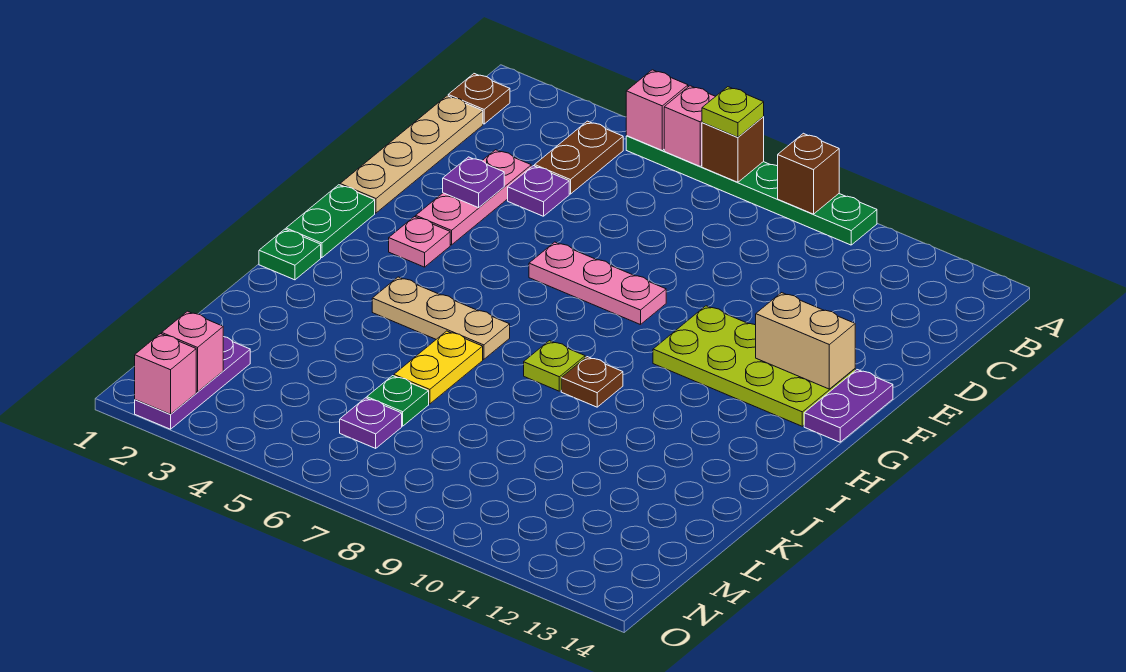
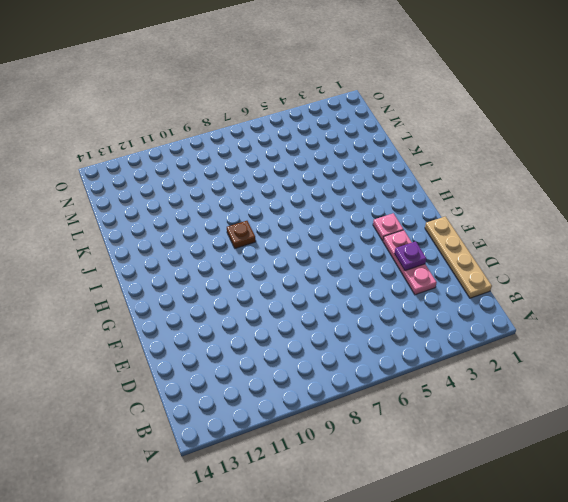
none -> green plate A5:A10 level 1
none -> brown plate B1 level 1
none -> brown plate B4:C4 level 1

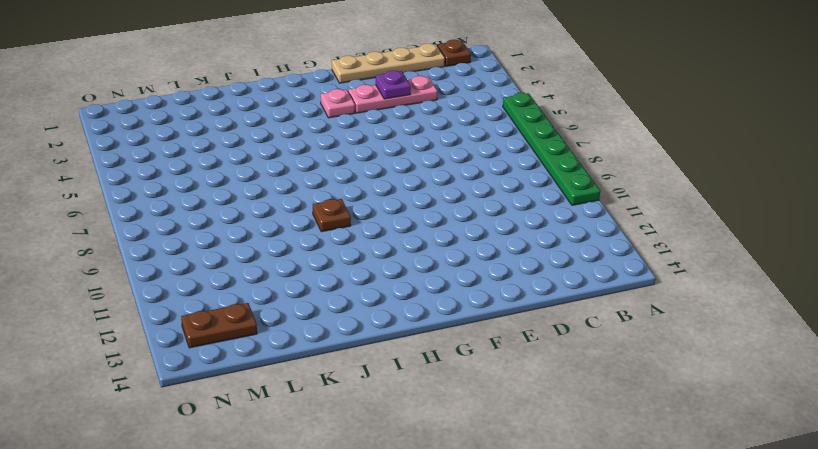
brown plate M13:N13 level 1 -> brown plate B4:C4 level 1
none -> purple plate D4 level 1
none -> pink plate F6:F8 level 1
none -> lime plate F10:G13 level 1

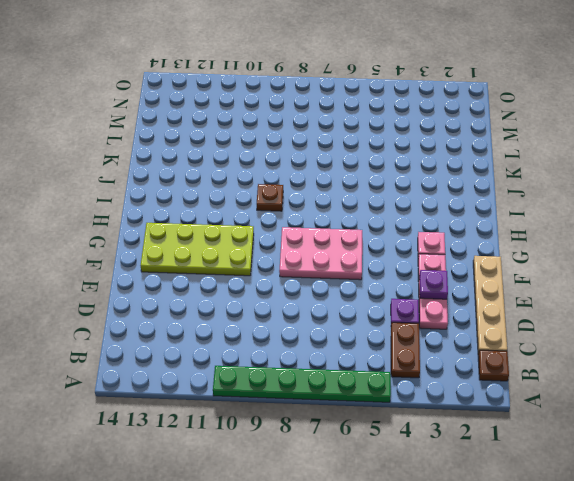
pink plate F6:G8 level 1 -> pink plate F6:F8 level 1
none -> purple plate F14:G14 level 1
none -> green plate G1:H1 level 1
none -> green plate I1 level 1

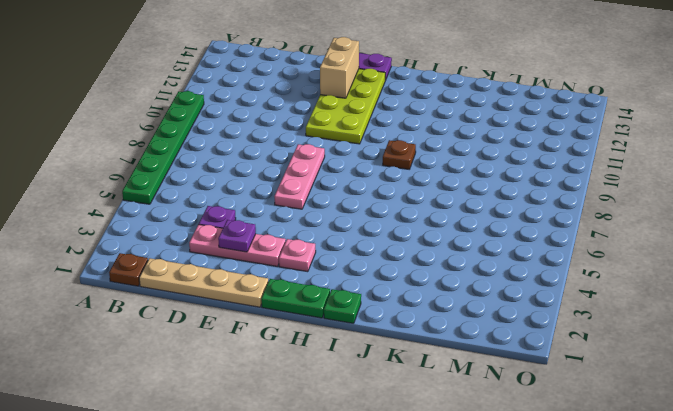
none -> brown plate B4:C4 level 1
none -> tan plate I4:I6 level 1
none -> lime plate I8 level 1

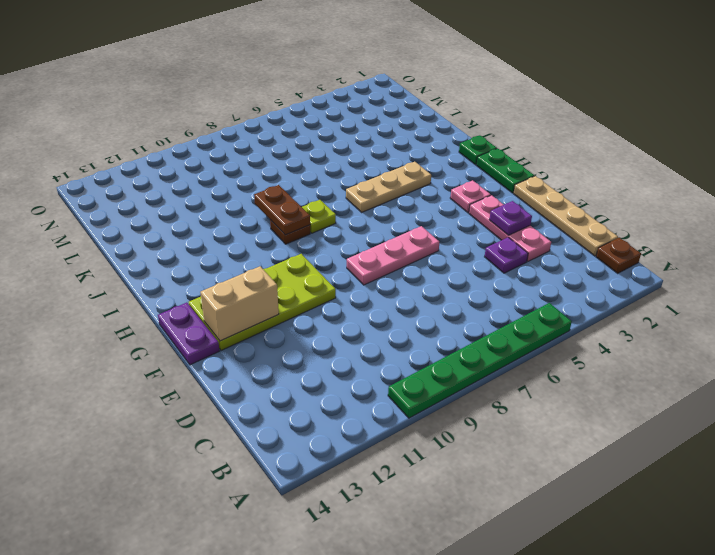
brown plate I9:J9 level 2 -> brown plate B4:C4 level 1
none -> yellow plate J6:K6 level 1
none -> green plate L6 level 1
none -> purple plate M2:O2 level 1

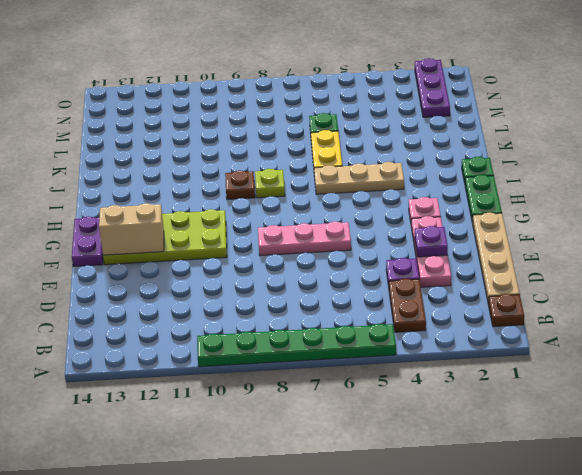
none -> purple plate M6 level 1
none -> pink brick A5 level 2
none -> pink brick A6 level 2

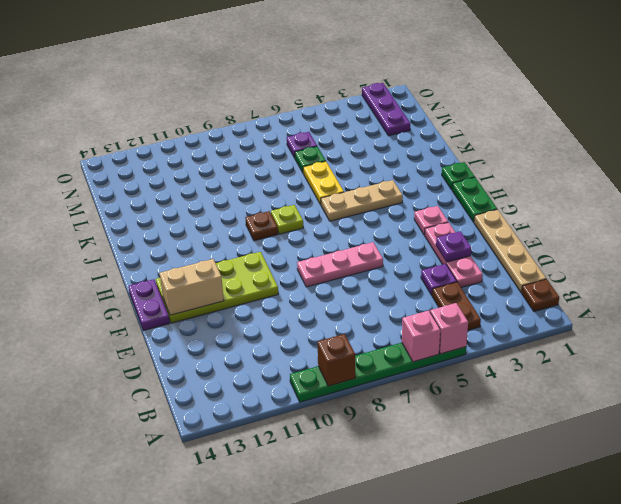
none -> brown brick A7 level 2
none -> pink brick N2 level 2
none -> pink brick O2 level 2

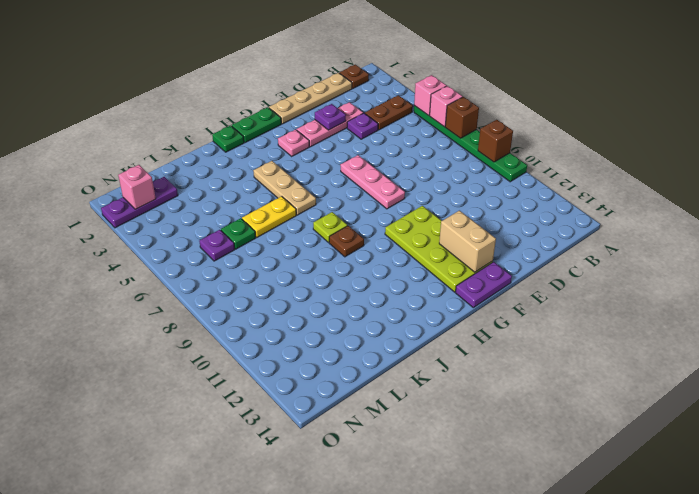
none -> pink brick O2 level 2
none -> lime plate A7 level 3

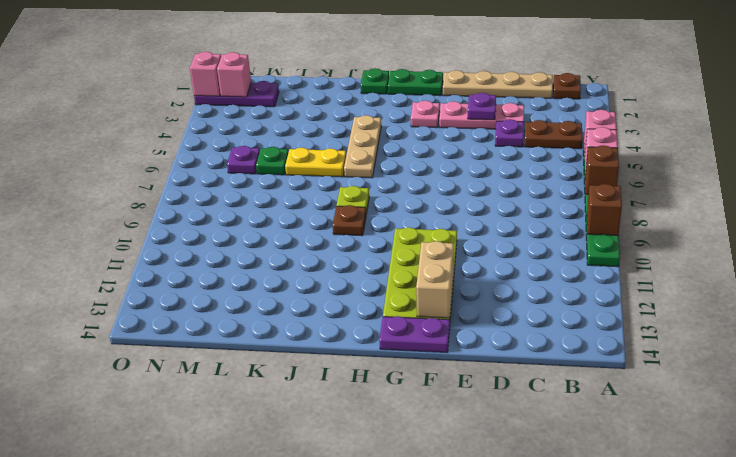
none -> pink plate F6:F8 level 1
none -> lime plate A7 level 3

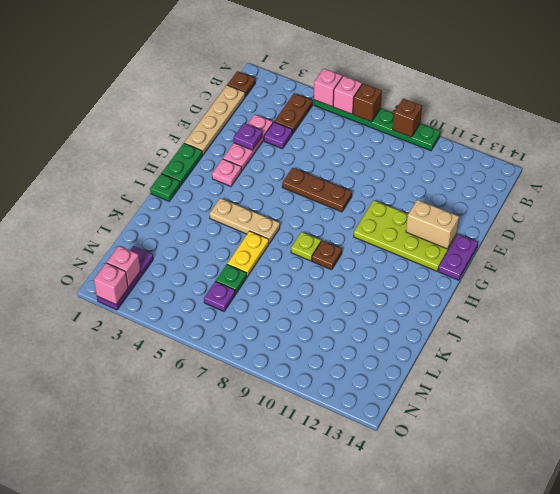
brown plate F6:F8 level 1 -> pink plate F6:F8 level 1
none -> lime plate A7 level 3

